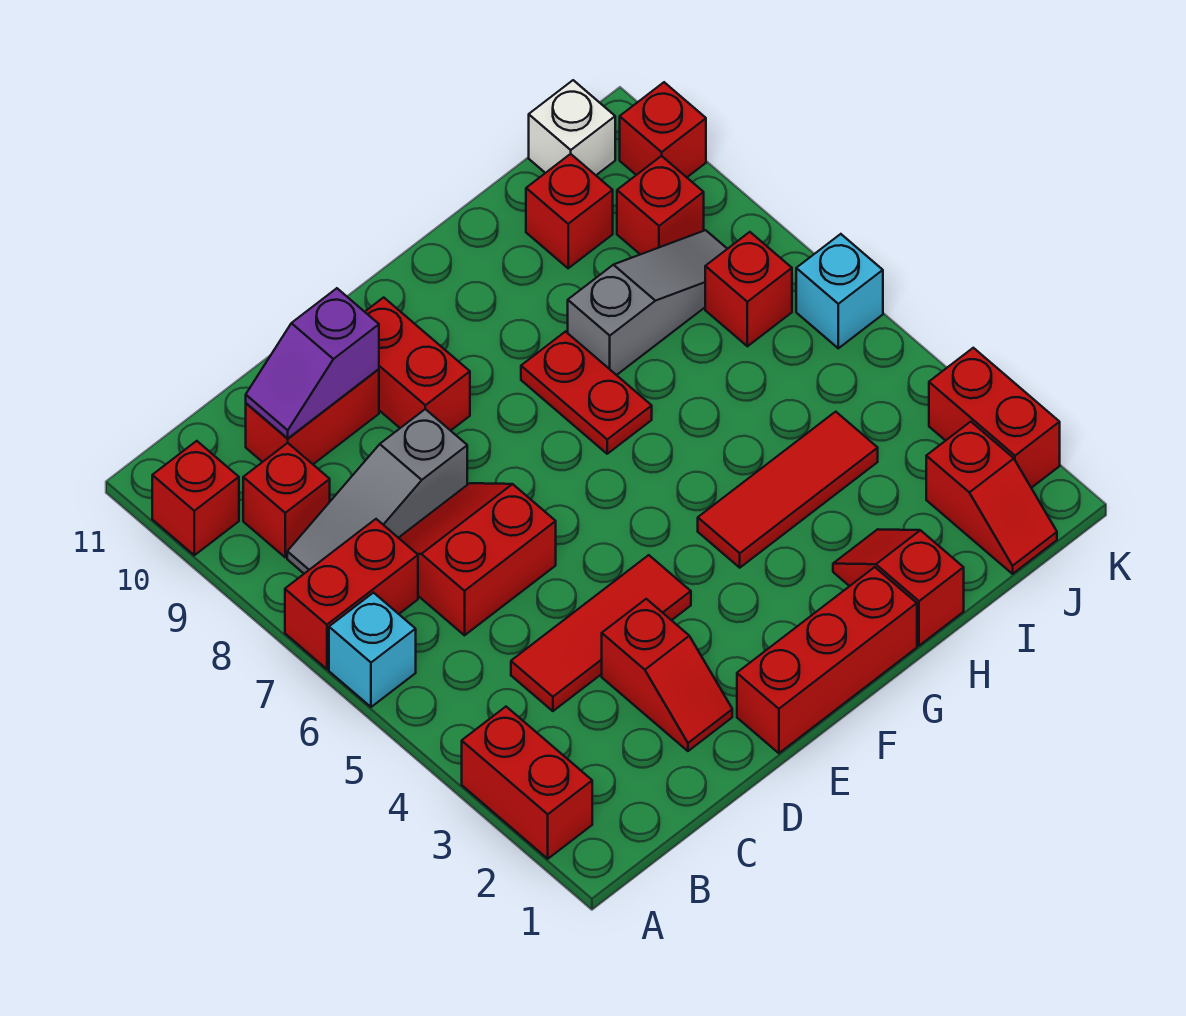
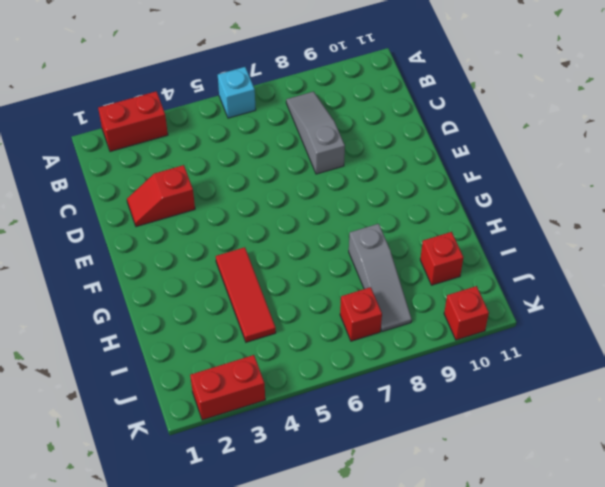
none -> red brick A7:B7 level 1
none -> red brick A10 level 1
none -> red brick B9 level 1

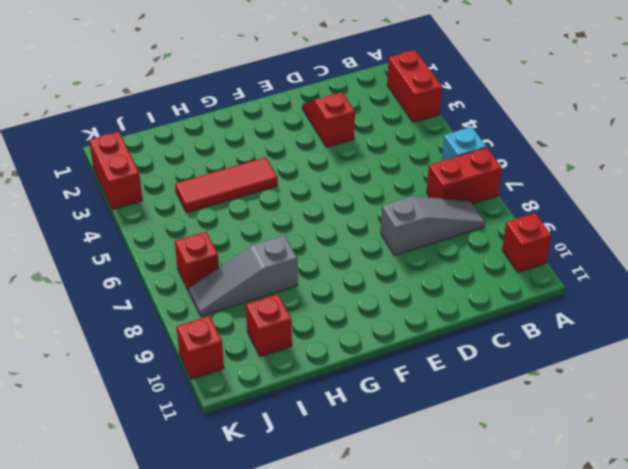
none -> red brick B9 level 1
none -> red tile C4:E4 level 1
none -> red slope C6:D7 level 1 top 6

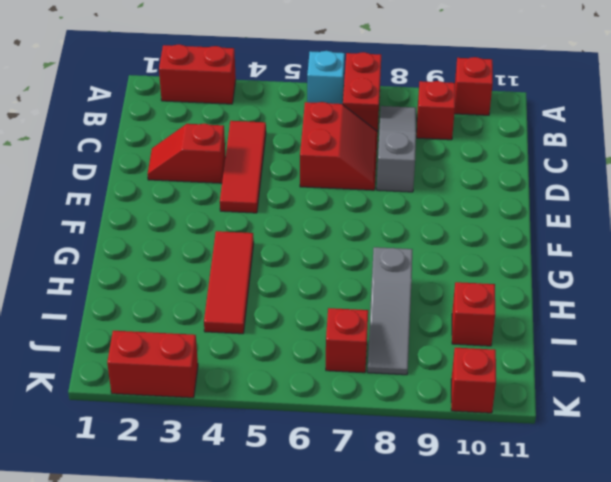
none -> red brick C10:D10 level 1
none -> red brick E1:G1 level 1
none -> red brick E9:E10 level 1

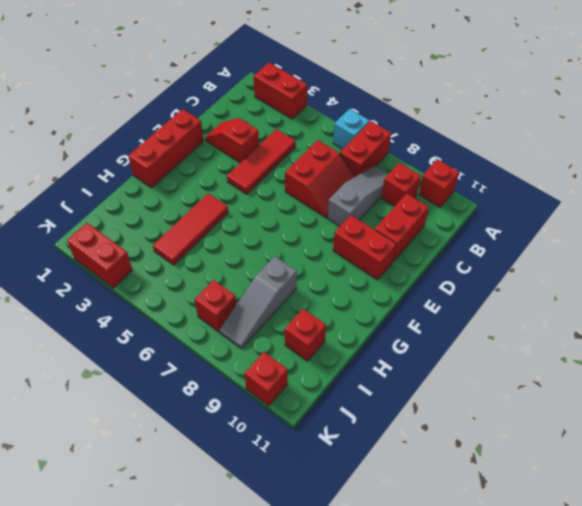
none -> red plate G7:G8 level 1
none -> red slope H1:H2 level 1 top 1
none -> red slope J1:J2 level 1 top 2

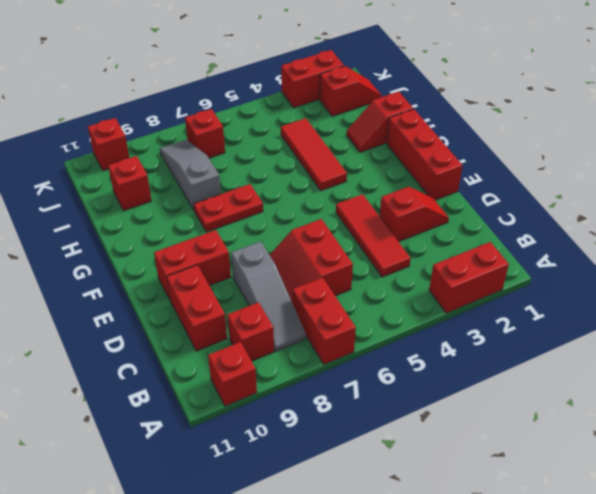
none -> cyan brick A6 level 1
none -> red brick J9 level 1
none -> white brick J11 level 1

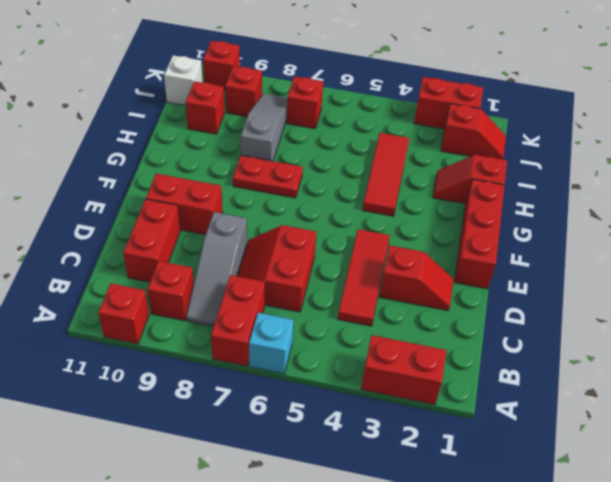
none -> cyan brick K6 level 1
none -> purple slope C10:D10 level 2 top D

